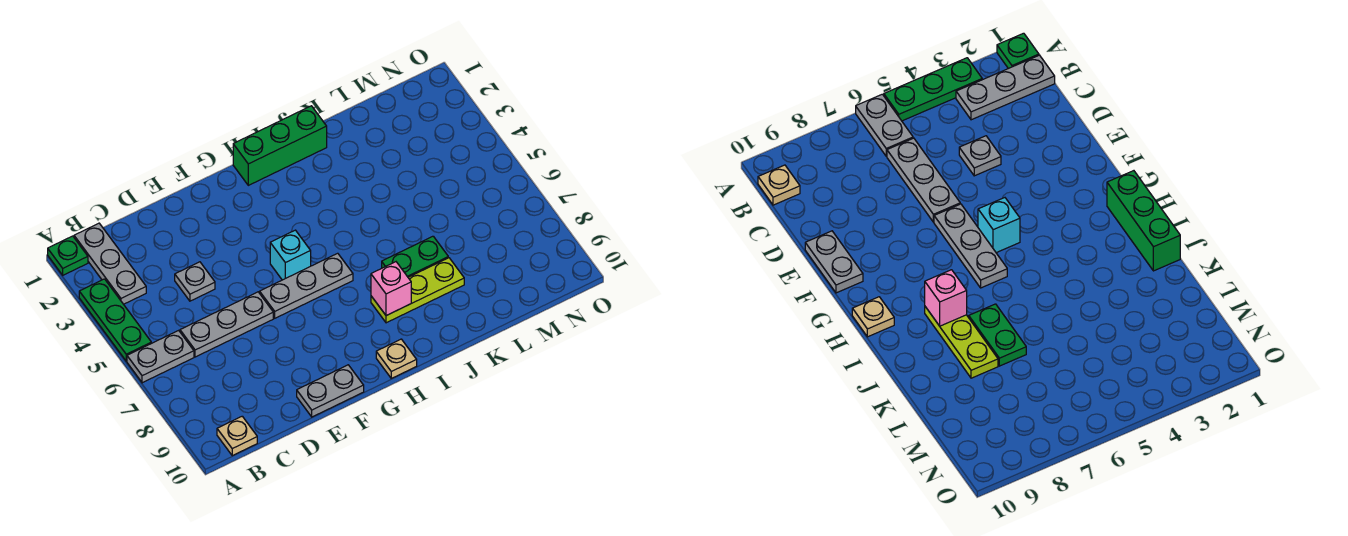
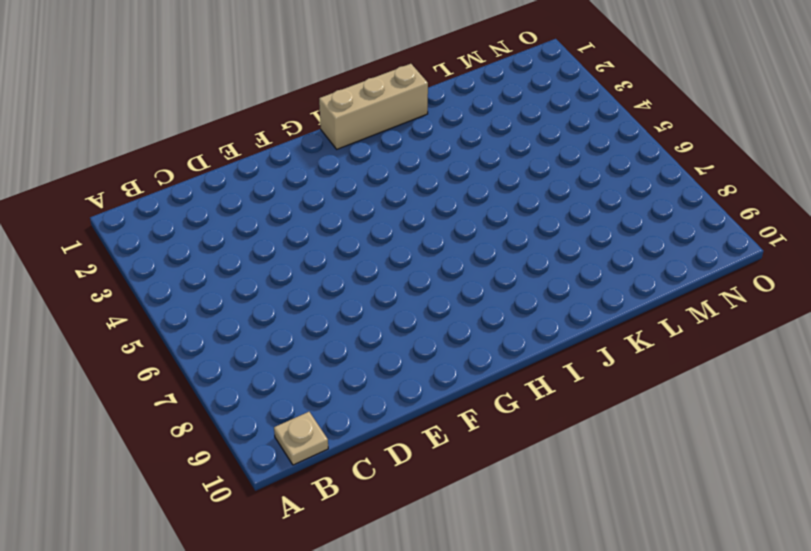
tan brick H1:J1 level 1 -> green brick H1:J1 level 1
none -> green plate A1 level 1
none -> green plate A3:A5 level 1
none -> grey plate A6:B6 level 1

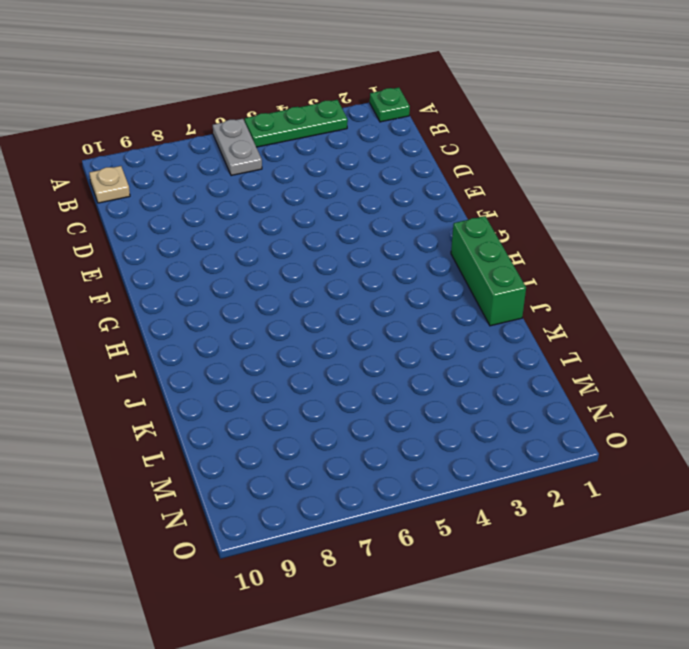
none -> grey plate B1:B3 level 1
none -> grey plate C6:E6 level 1
none -> grey plate D4 level 1

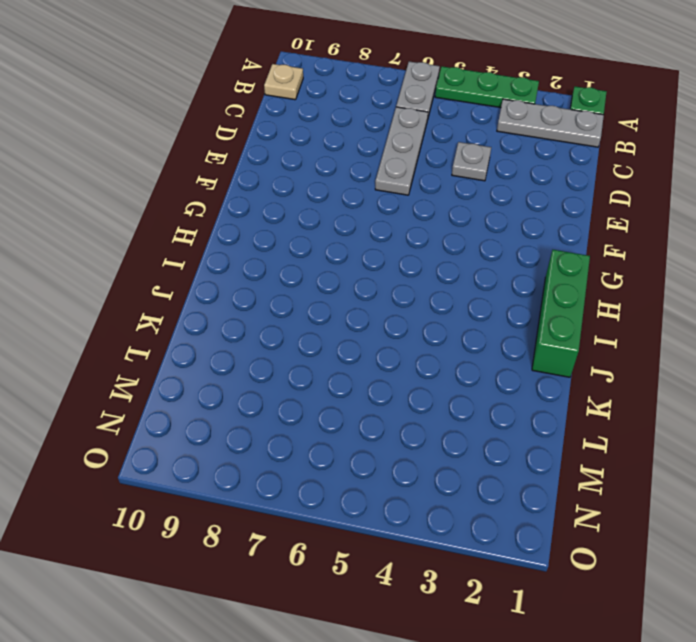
none -> grey plate E10:F10 level 1
none -> grey plate F6:H6 level 1
none -> cyan brick G5 level 1

